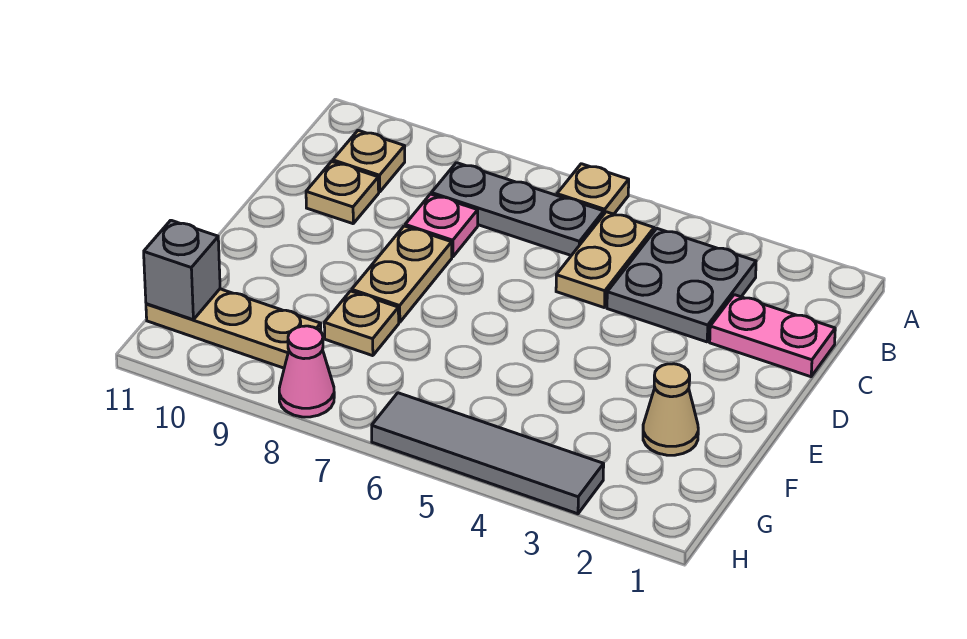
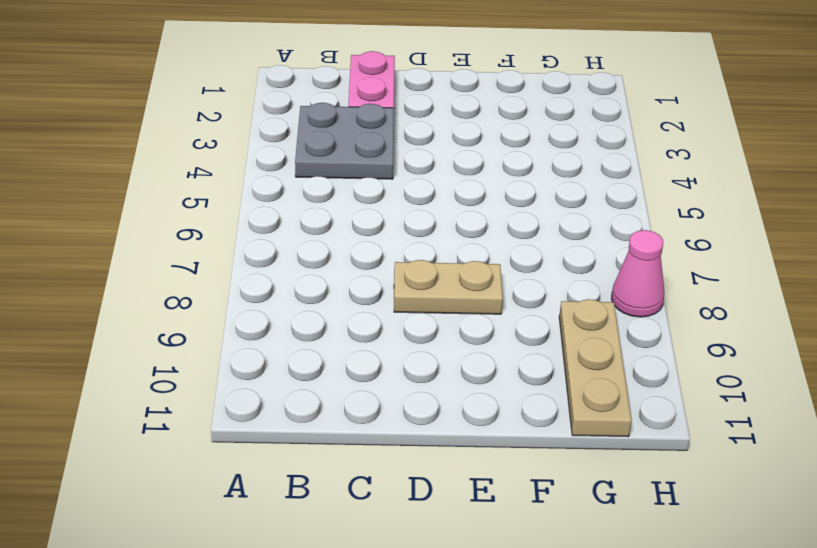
none -> tan plate A6 level 1
none -> tan plate B5:C5 level 1
none -> grey plate B6:B8 level 1

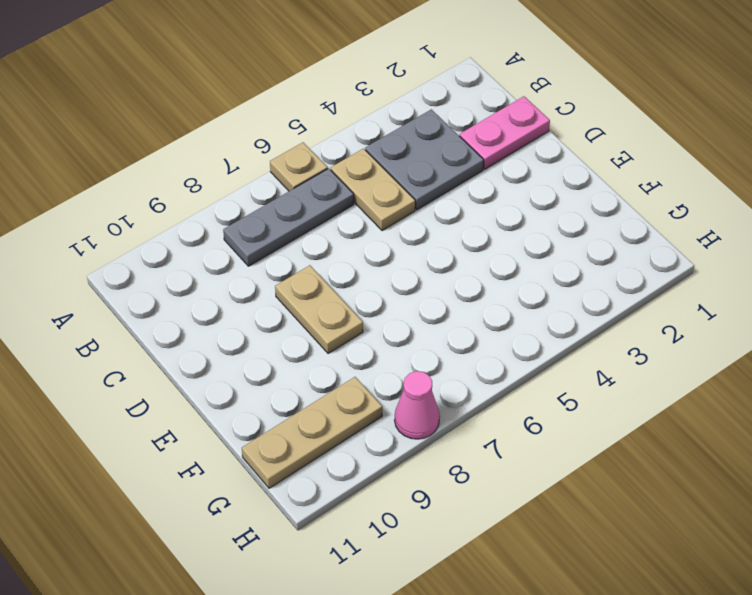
none -> tan plate B10 level 1
none -> pink plate C8 level 1
none -> tan plate C10 level 1

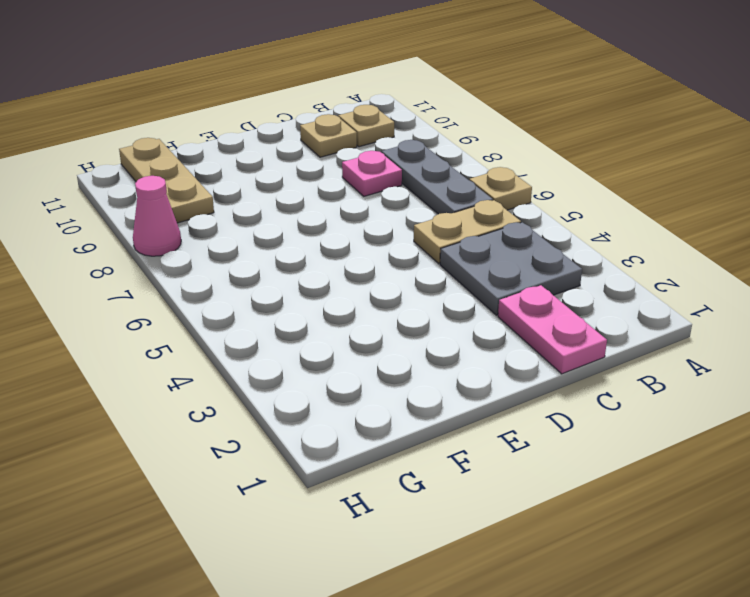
none -> tan plate D8:E8 level 1
none -> tan cone F2 level 1
none -> tan plate F8 level 1

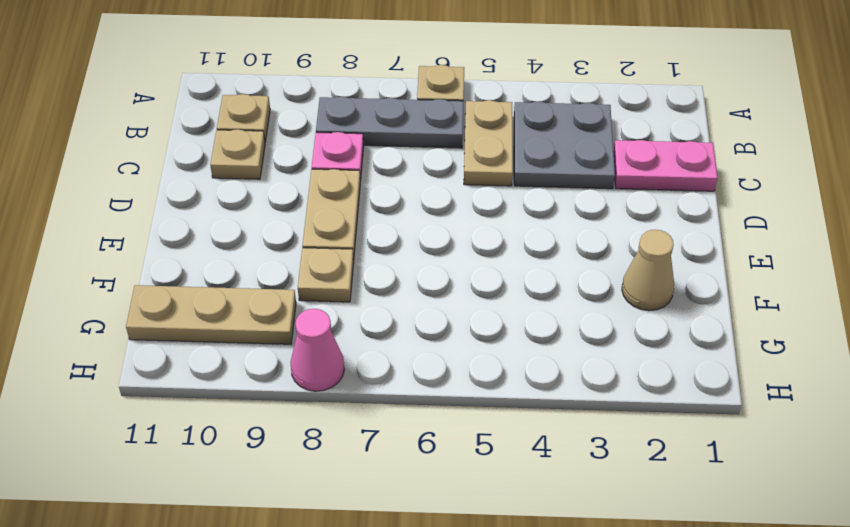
none -> grey tile H3:H6 level 1
none -> grey brick G11 level 2

